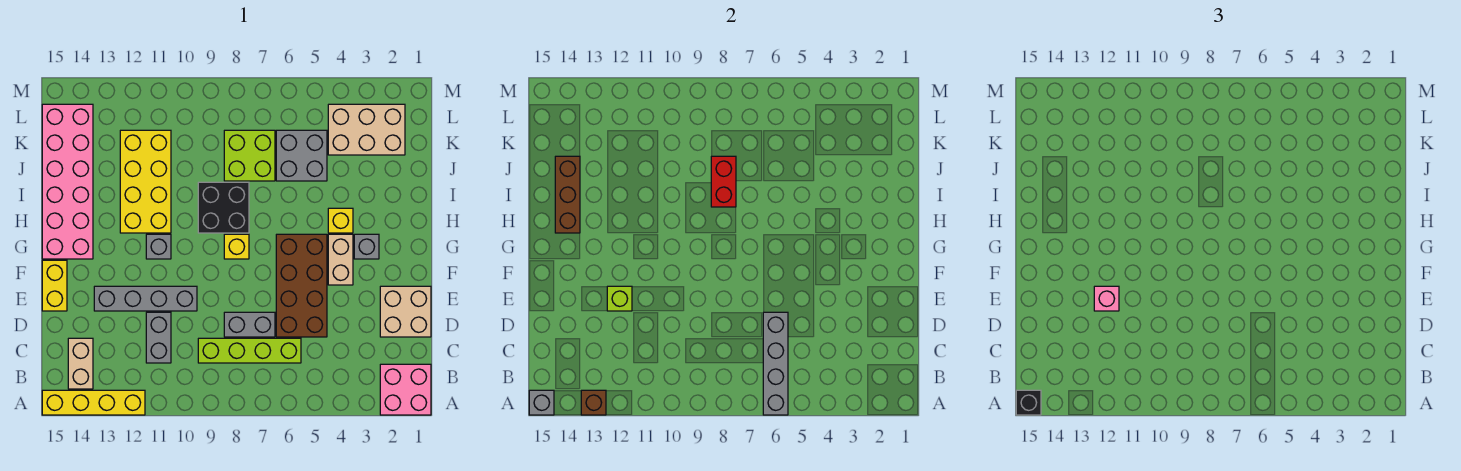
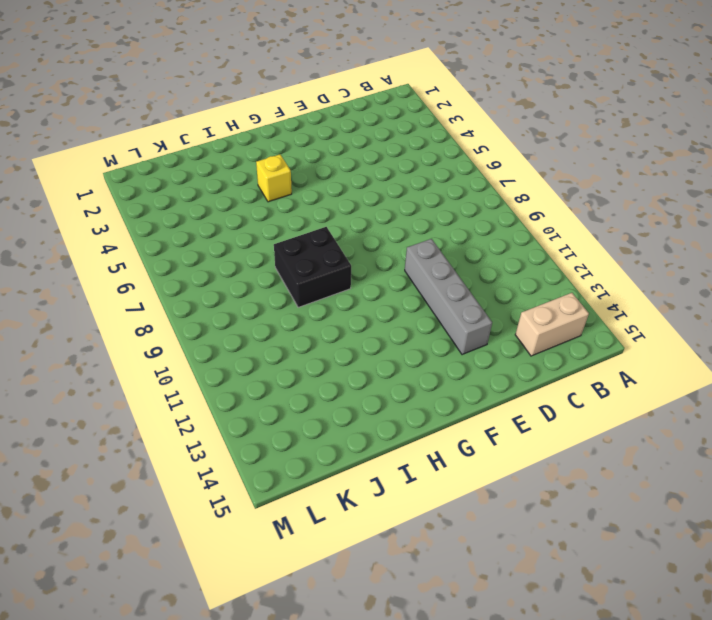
none -> pink brick A1:B2 level 1
none -> yellow brick A12:A15 level 1
none -> lime brick C6:C9 level 1

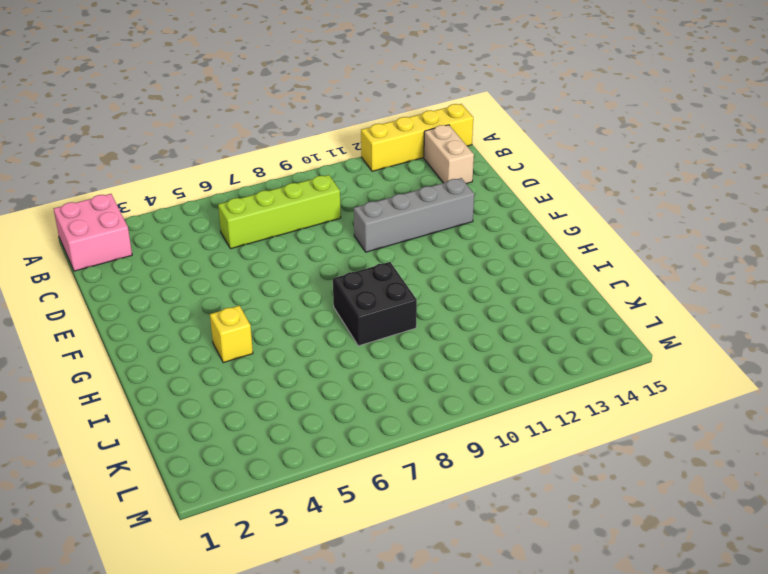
none -> grey brick C11:D11 level 1
none -> tan brick D1:E2 level 1
none -> brown brick D5:G6 level 1

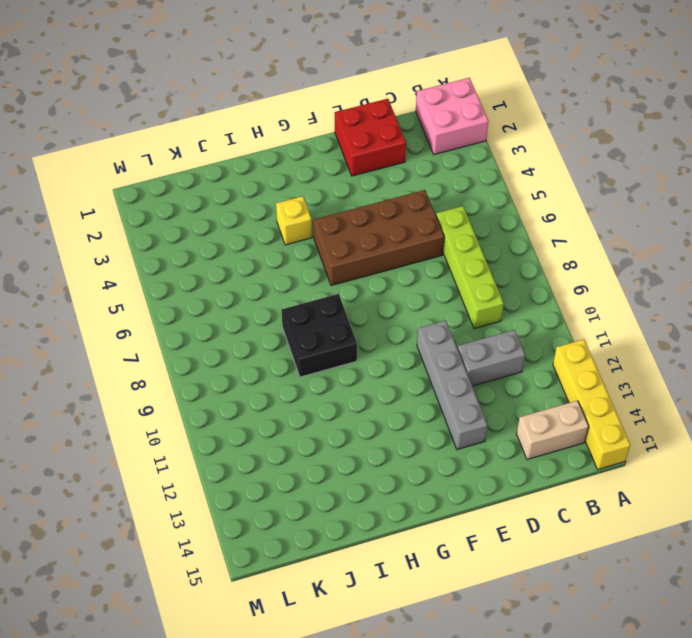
red brick D1:E2 level 1 -> tan brick D1:E2 level 1
none -> grey brick D7:D8 level 1
none -> yellow brick E15:F15 level 1
none -> tan brick F4:G4 level 1

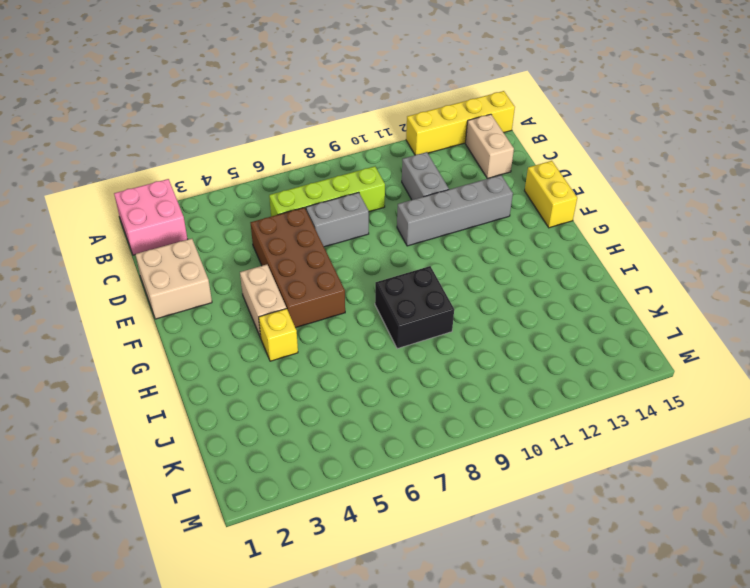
none -> grey brick G3 level 1
none -> yellow brick G8 level 1
none -> grey brick G11 level 1

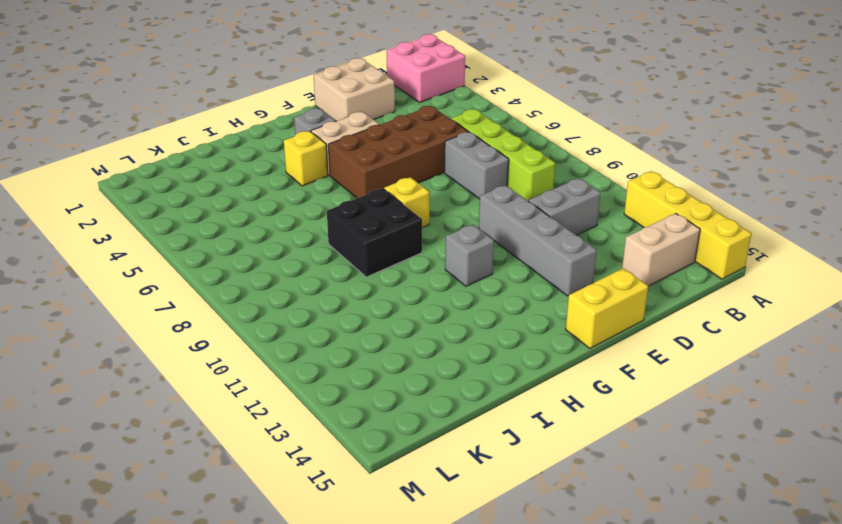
none -> pink brick G14:L15 level 1
none -> yellow brick H11:K12 level 1
none -> grey brick J5:K6 level 1

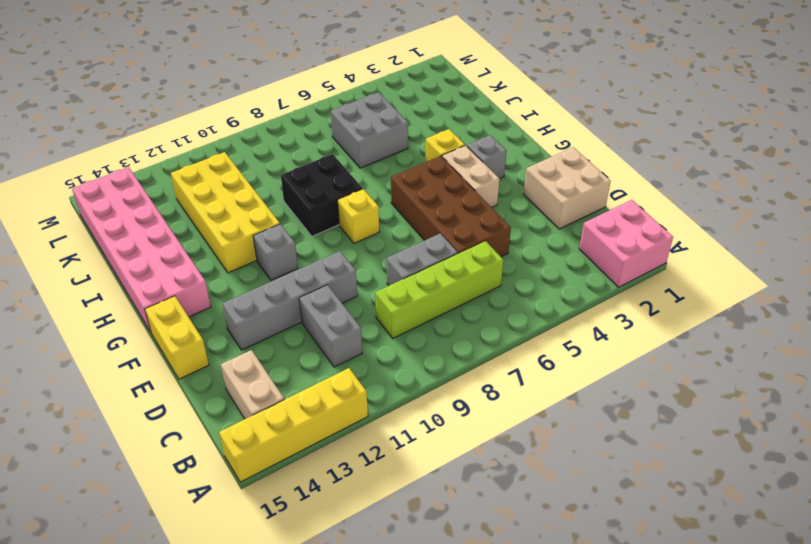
none -> lime brick J7:K8 level 1
none -> tan brick K2:L4 level 1
none -> grey brick A6:D6 level 2

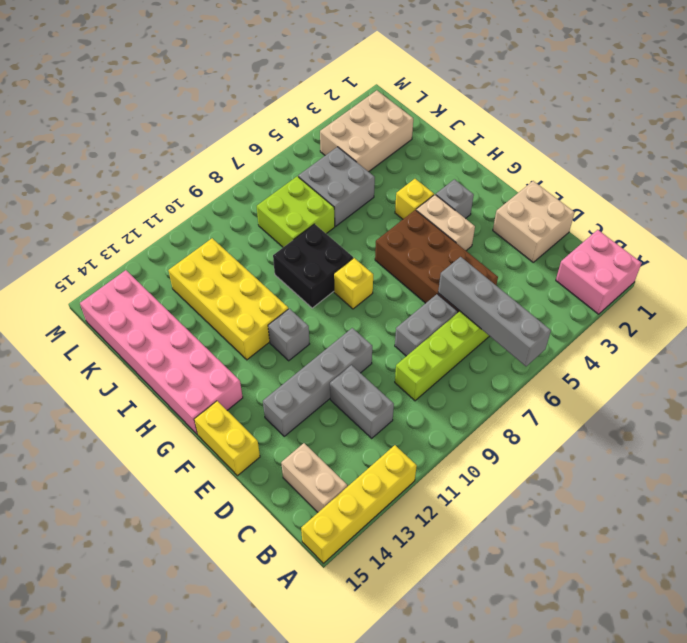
none -> brown brick A13 level 2
none -> grey brick A15 level 2
none -> lime brick E12 level 2

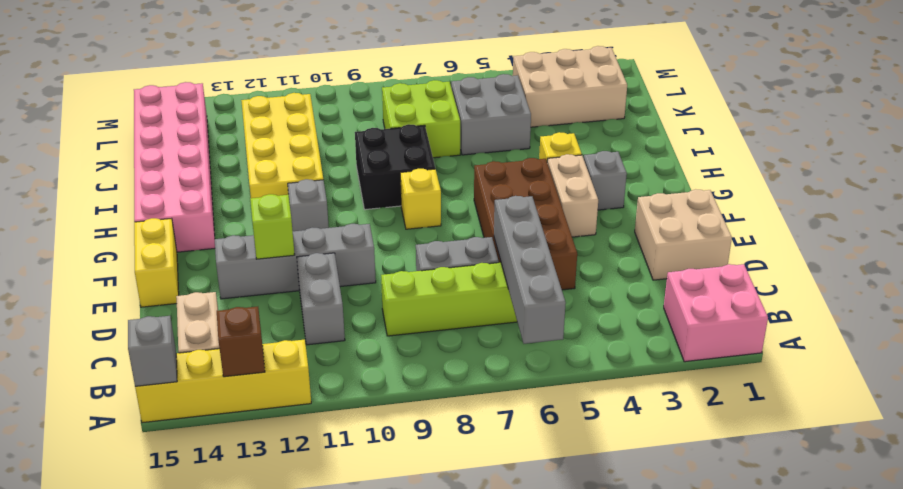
none -> brown brick H14:J14 level 2
none -> red brick I8:J8 level 2
none -> black brick A15 level 3

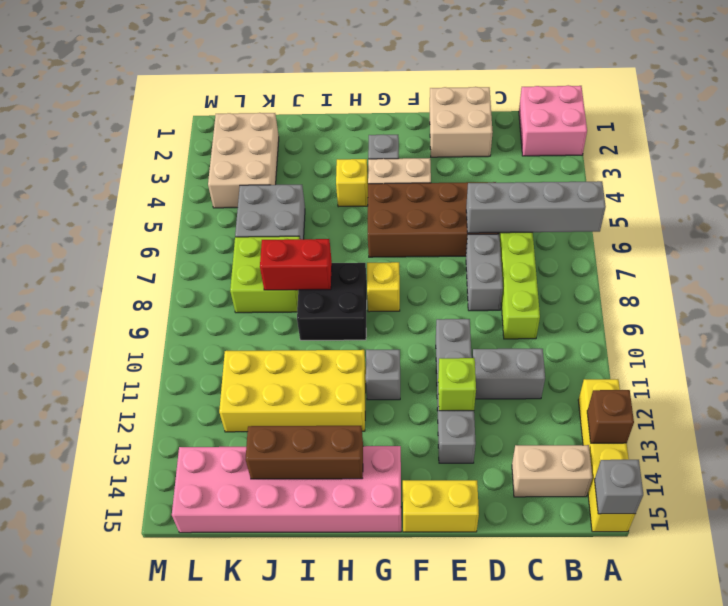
none -> black brick A15 level 3
none -> pink brick E12 level 3

